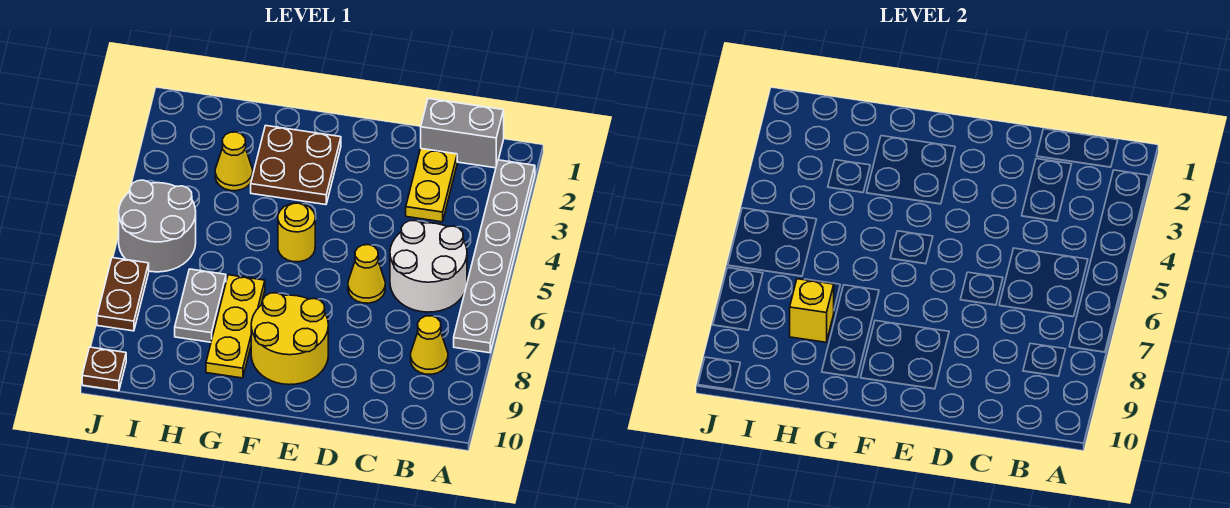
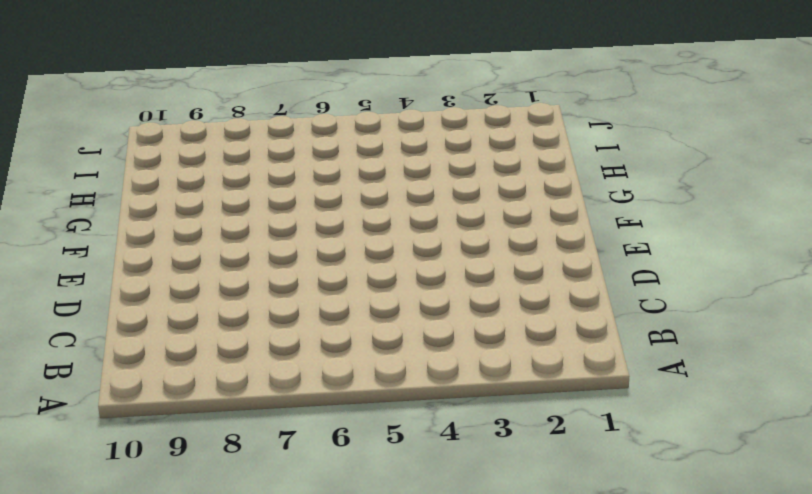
none -> grey plate A2:A7 level 1
none -> grey brick B1:C1 level 1
none -> white round brick B5:C6 level 1

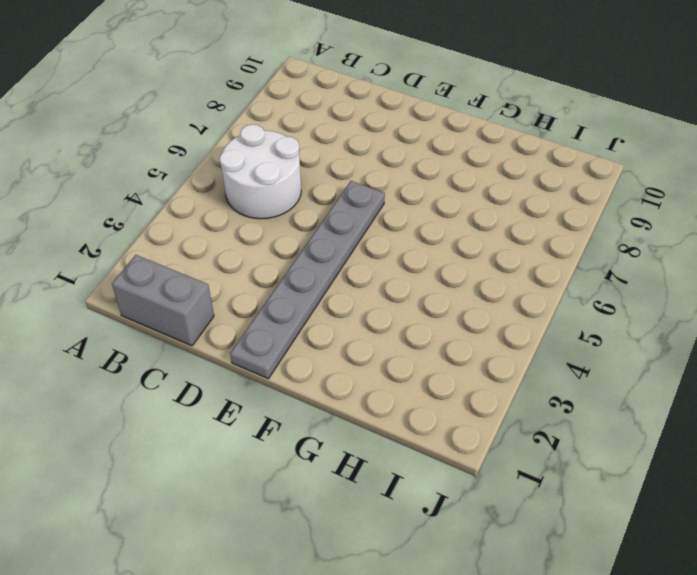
grey plate E1:E6 level 1 -> grey plate A2:A7 level 1
none -> yellow cone B8 level 1
none -> yellow plate C2:C3 level 1
none -> yellow cone D6 level 1

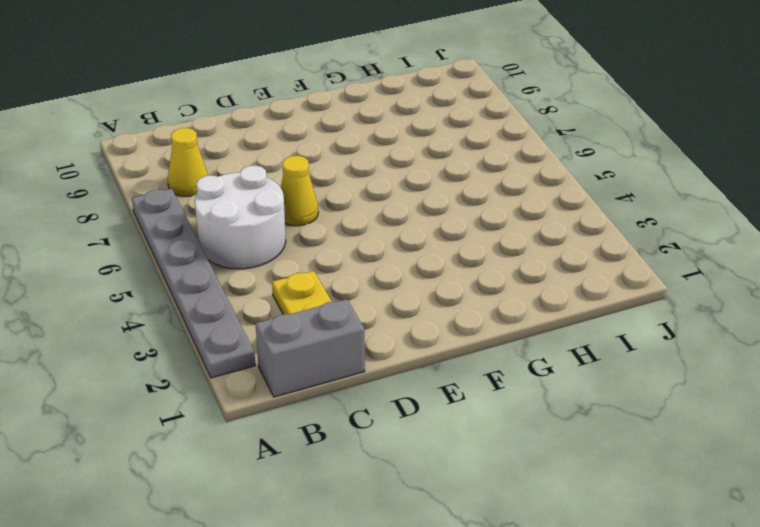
none -> yellow round brick E8:F9 level 1
none -> brown plate F2:G3 level 1
none -> yellow round brick F5 level 1

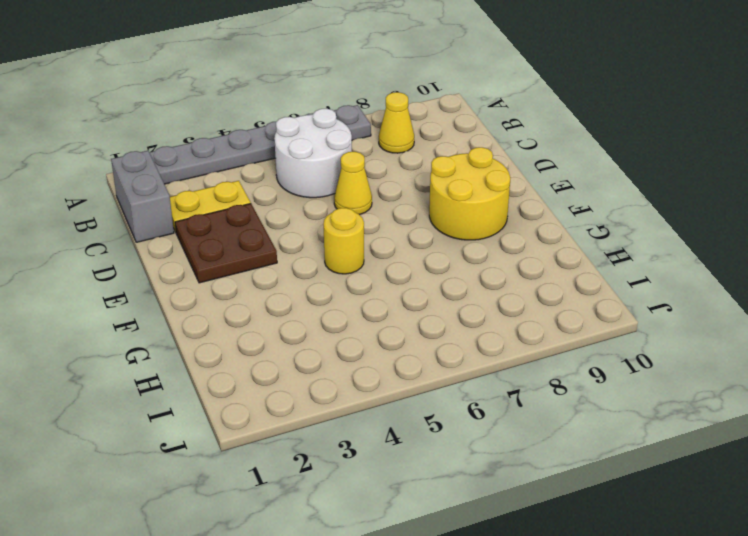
brown plate D2:E3 level 1 -> brown plate F2:G3 level 1
none -> yellow plate G7:G9 level 1
none -> yellow cone H3 level 1
none -> grey plate H7:H8 level 1

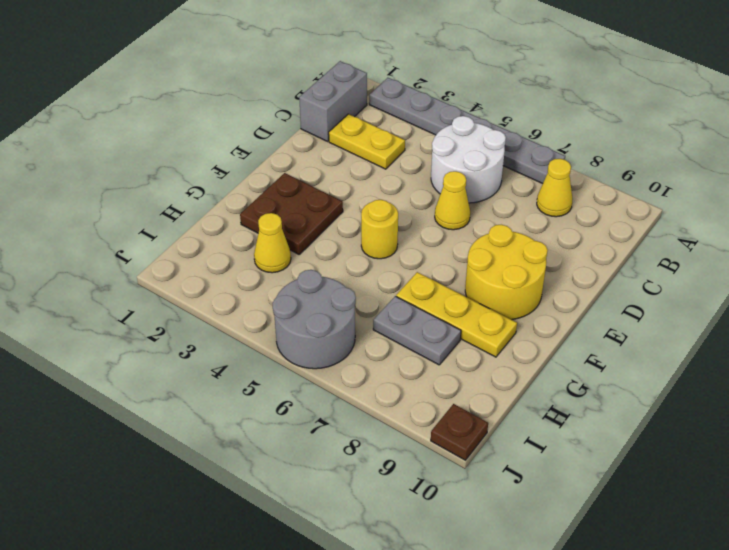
none -> brown plate J7:J8 level 1
none -> yellow brick H8 level 2

